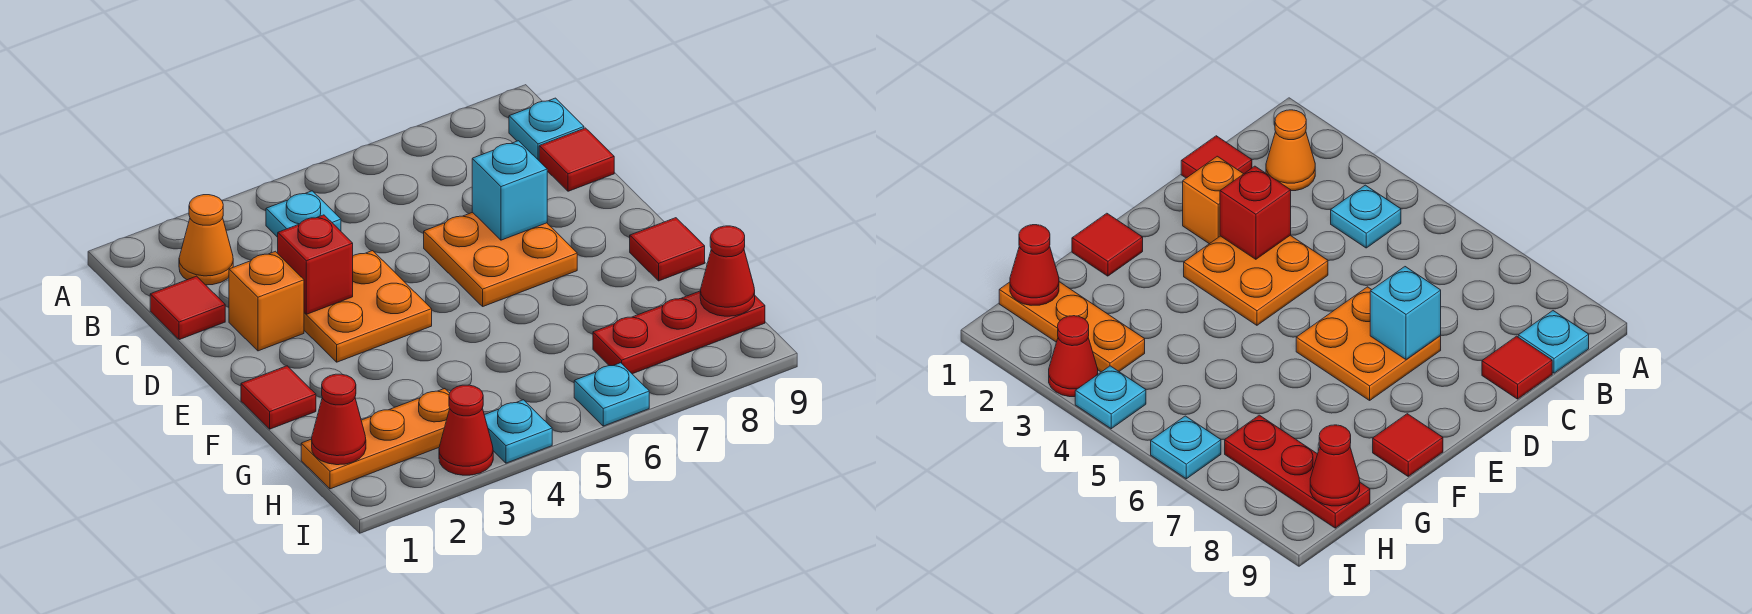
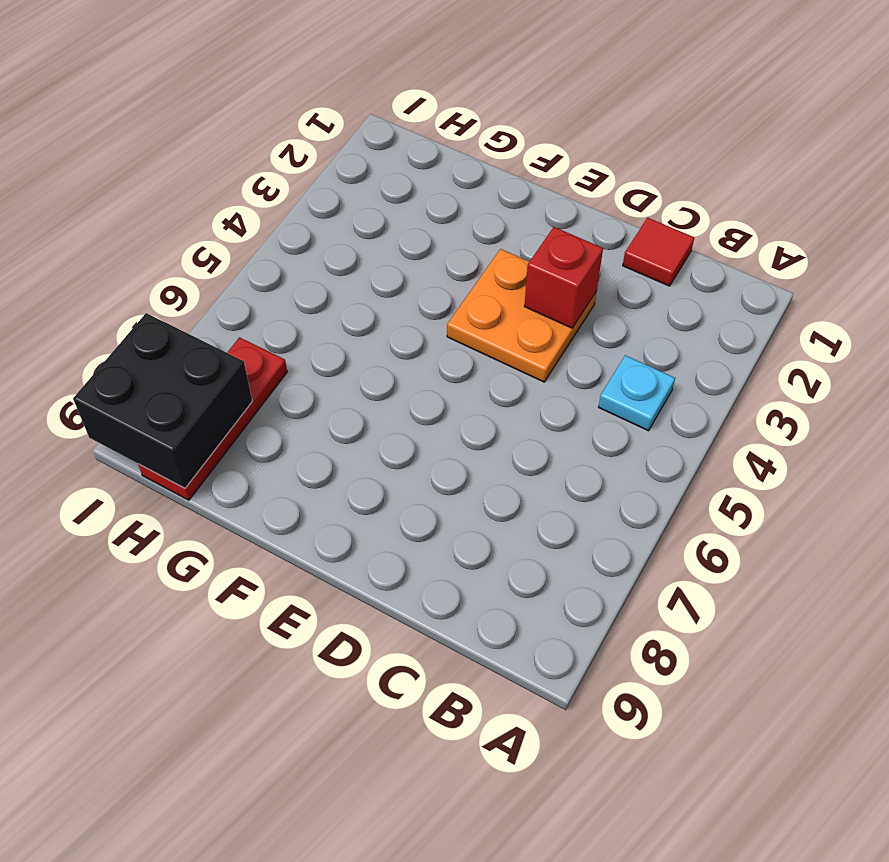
black brick H8:I9 level 2 -> red cone H9 level 2
none -> orange cone B2 level 1
none -> cyan plate B9 level 1
none -> red tile C9 level 1

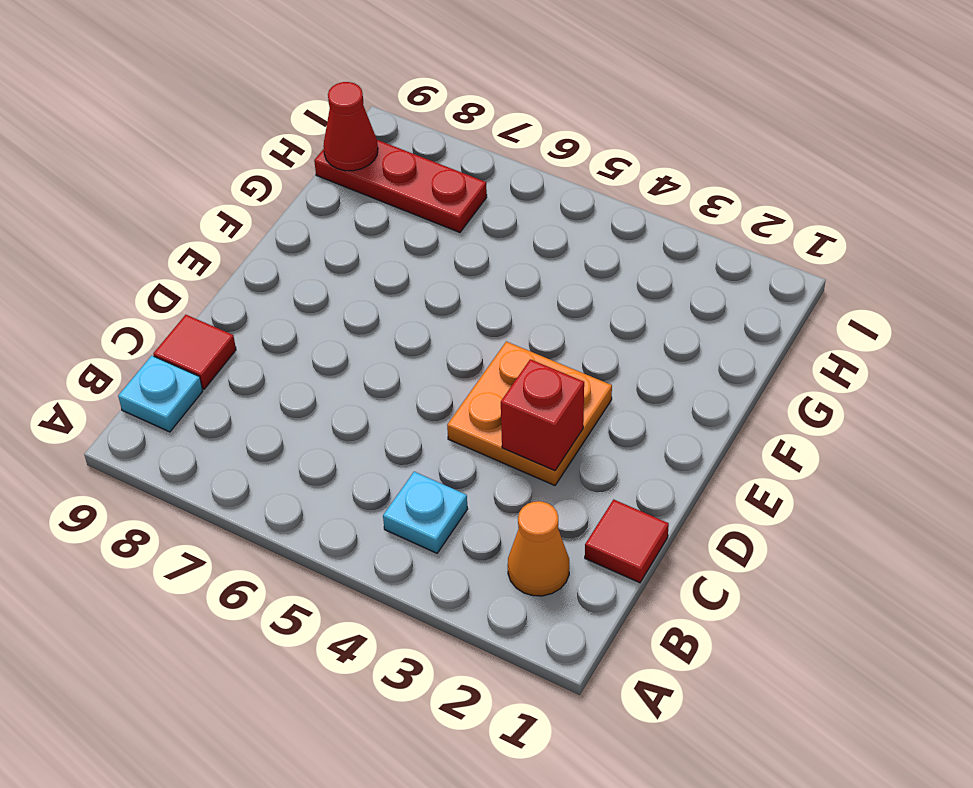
none -> orange brick D2 level 1
none -> orange plate D6:E7 level 1
none -> red tile F1 level 1

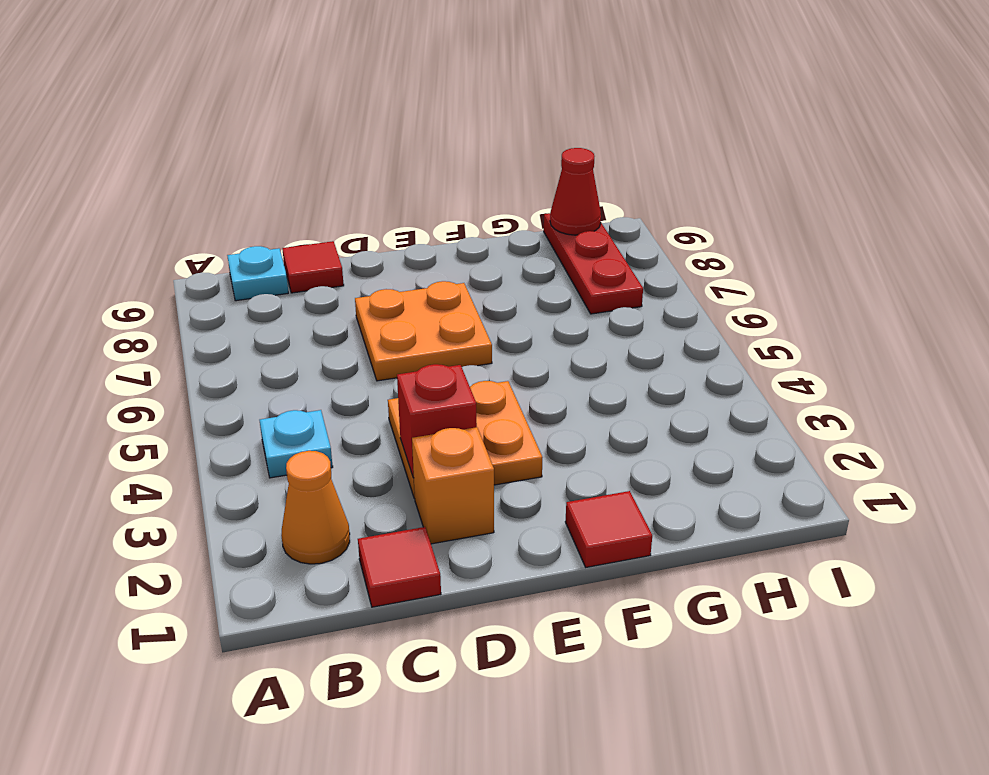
none -> red tile F9 level 1
none -> orange plate H1:H3 level 1
none -> red cone I3 level 1

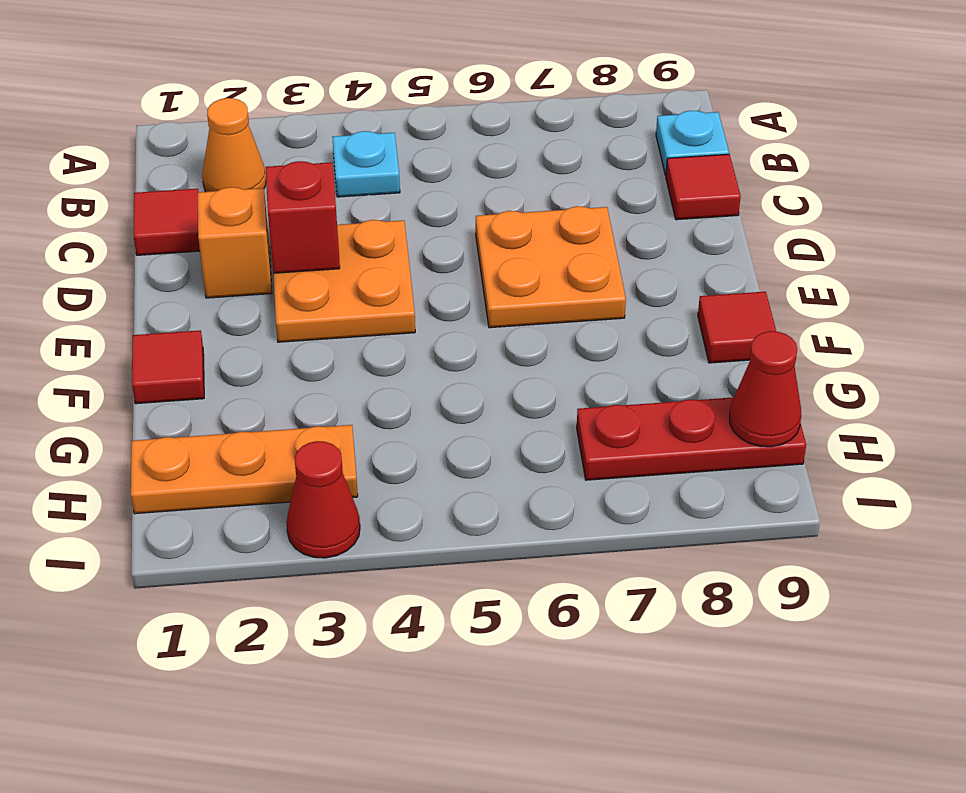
none -> cyan plate I4 level 1
none -> cyan plate I6 level 1
none -> cyan brick D7 level 2

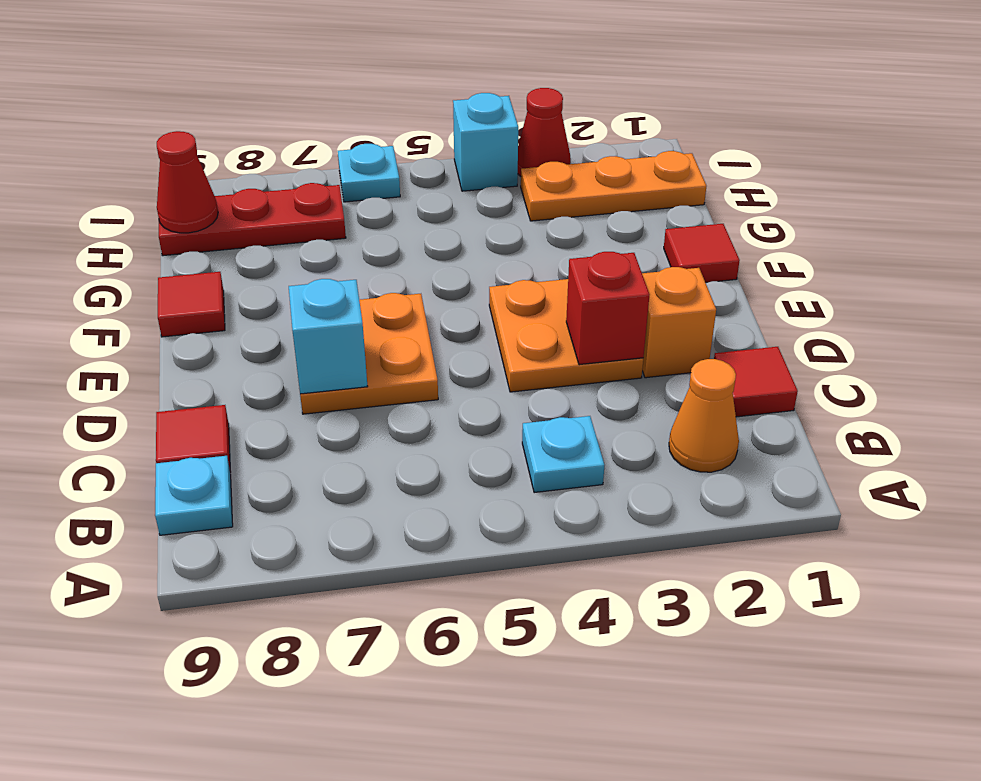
cyan brick I4 level 1 -> cyan plate I4 level 1
none -> red cone H1 level 2

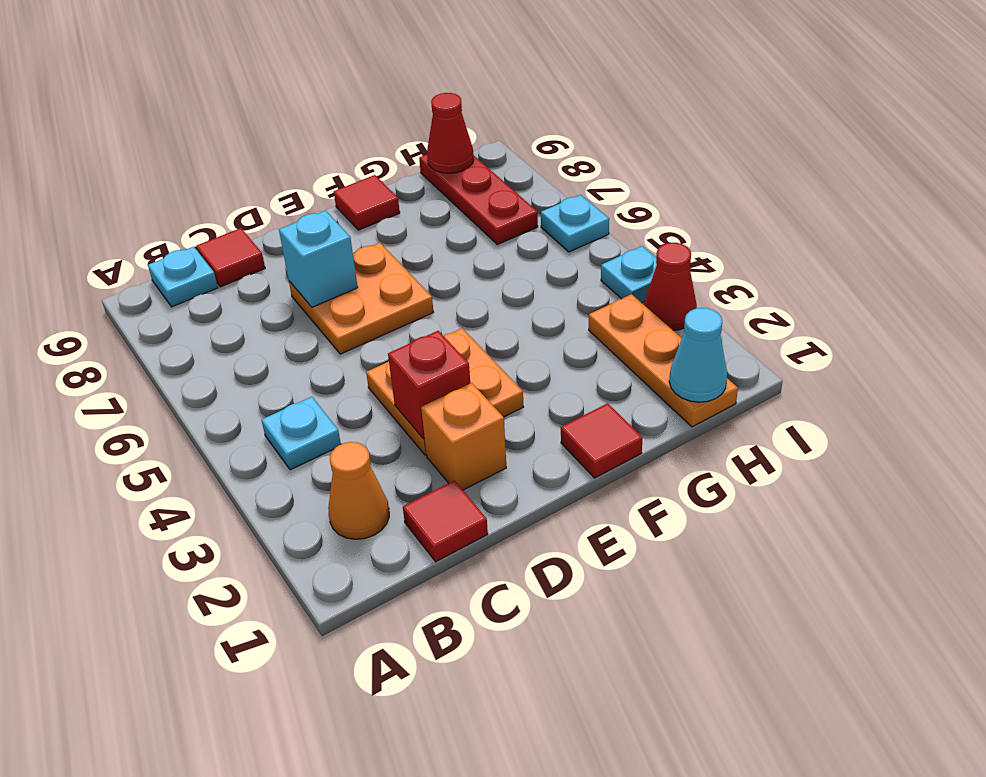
cyan cone H1 level 2 -> red cone H1 level 2

